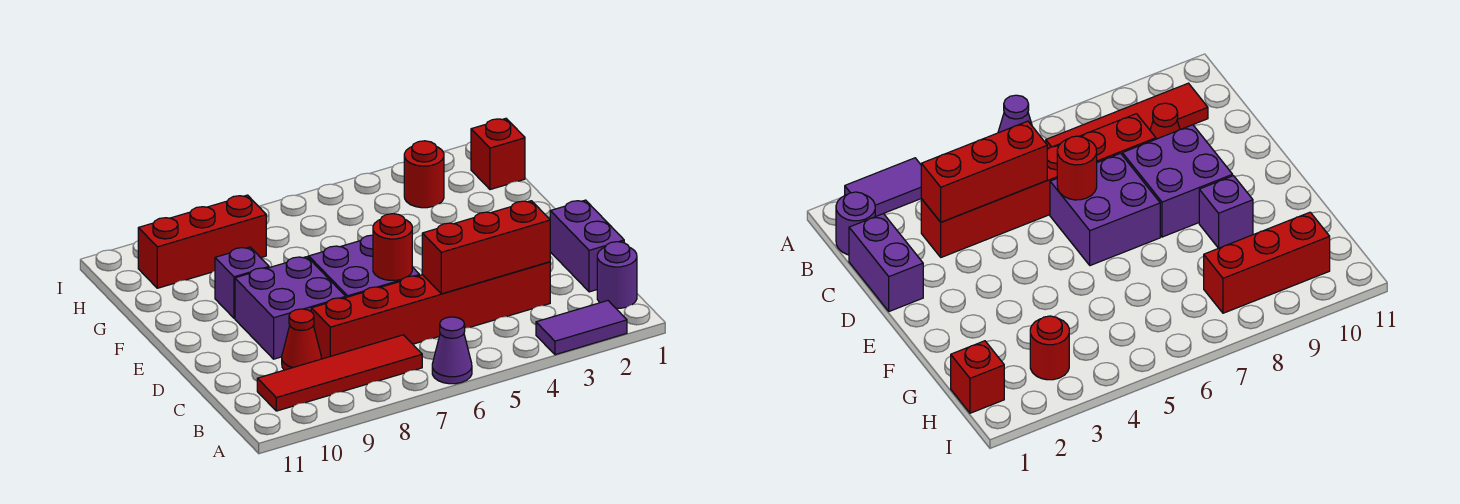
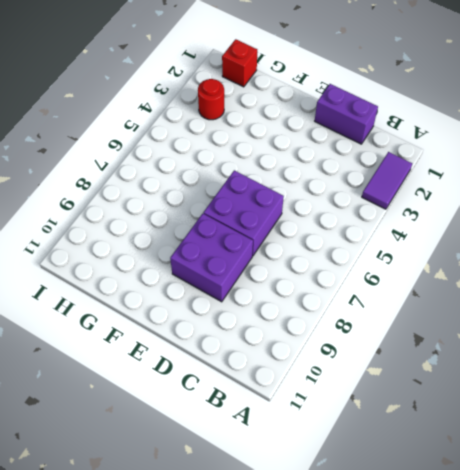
none -> purple cone A6 level 1
none -> purple round brick B1 level 1
none -> red tile B7:B10 level 1

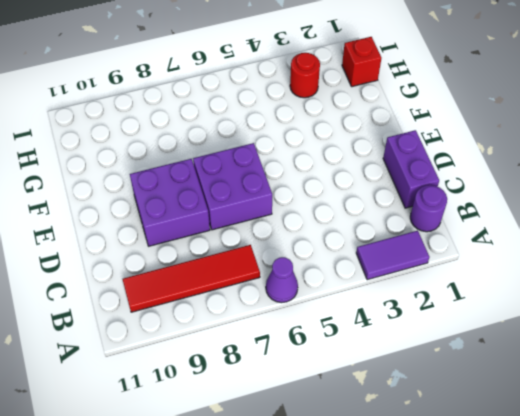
none -> red brick C3:C8 level 1
none -> red cone C9 level 1
none -> purple brick F9 level 1

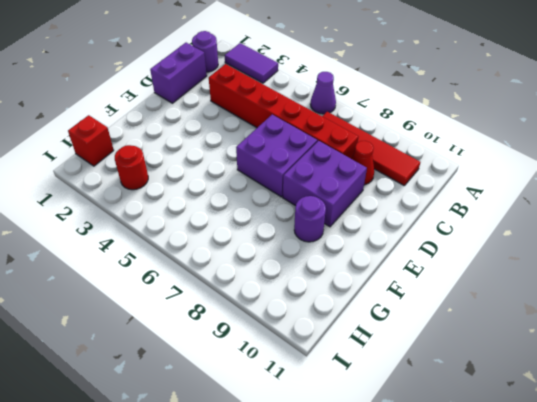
purple round brick F9 level 1 -> purple brick F9 level 1
none -> red brick H8:H10 level 1
none -> red brick C3:C5 level 2
none -> red round brick D6 level 2

